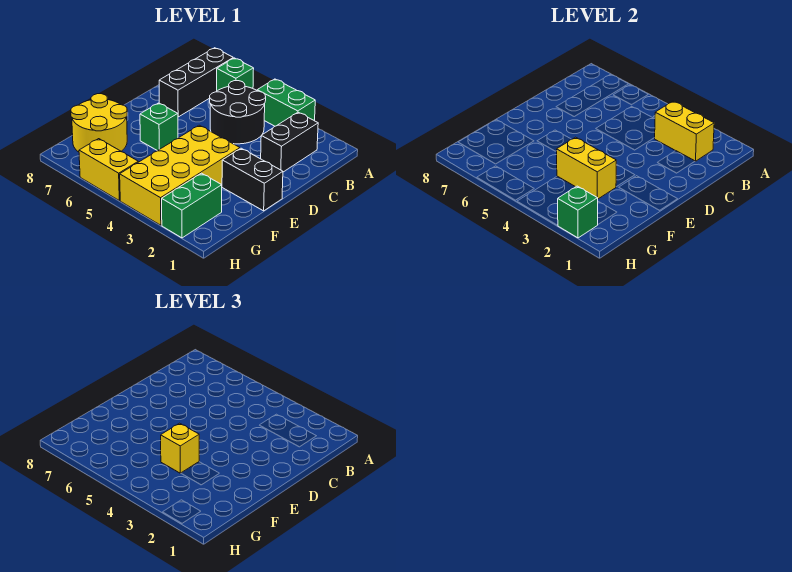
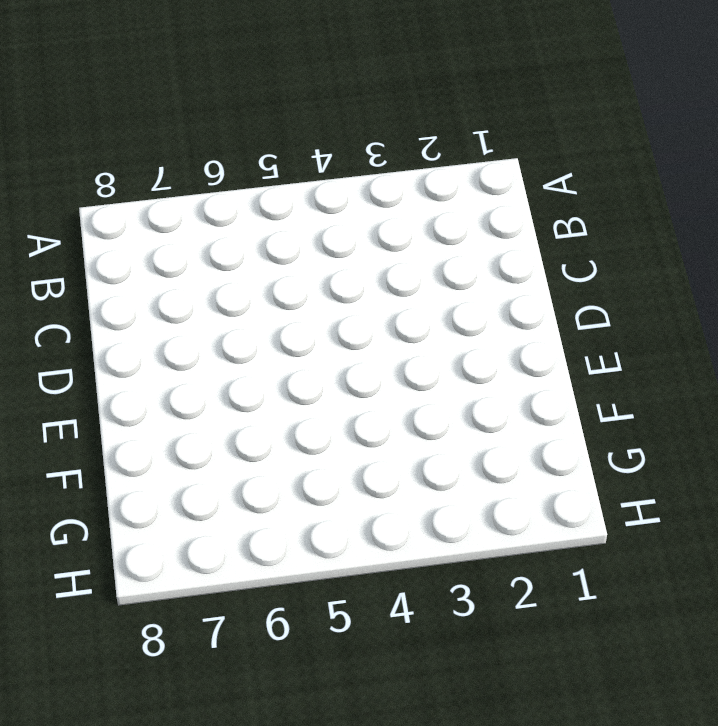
none -> green brick A3:A4 level 1
none -> green brick A6 level 1
none -> black brick A7:C7 level 1

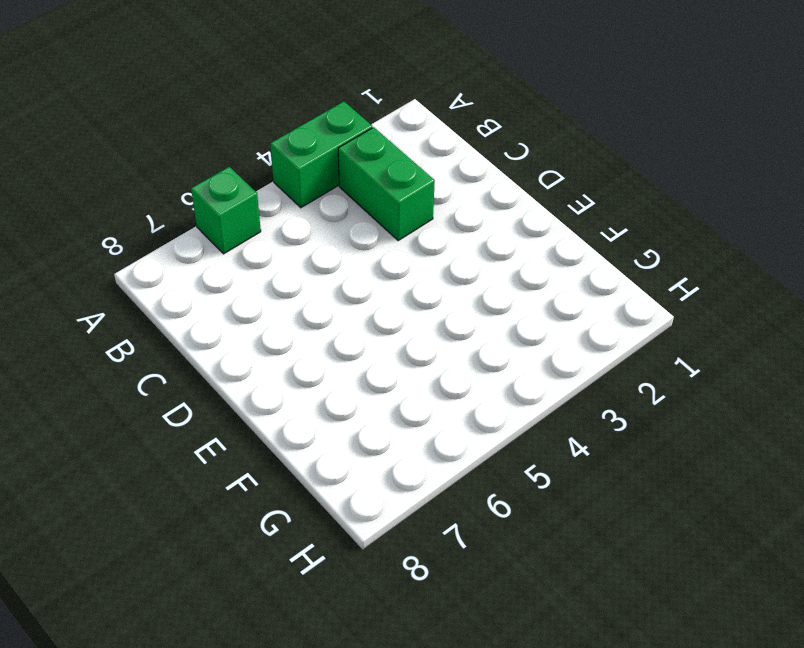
green brick B3:C3 level 1 -> green brick G2:H2 level 1
none -> black brick A7:C7 level 1
none -> black brick B2:C2 level 1
none -> black round brick B4:C5 level 1

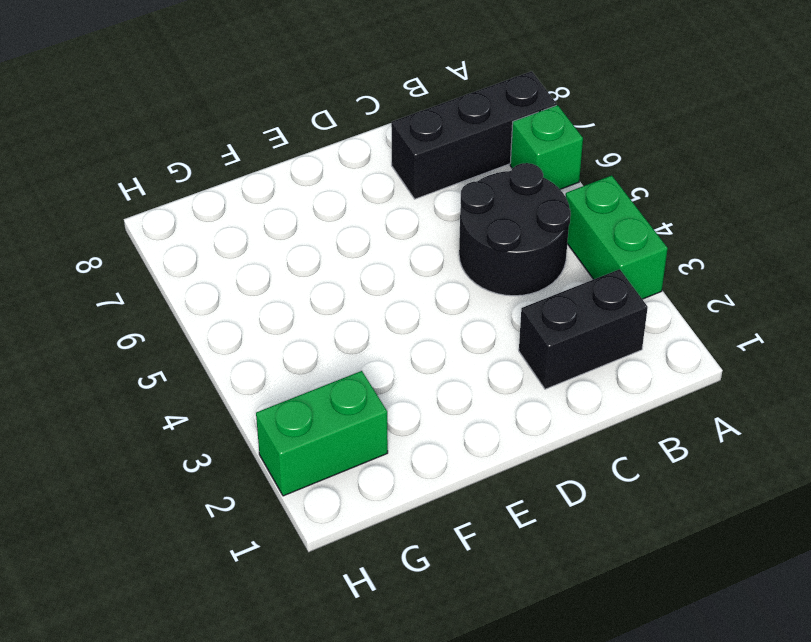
none -> black brick E1:E2 level 1
none -> yellow brick E3:H4 level 1
none -> green brick E6 level 1

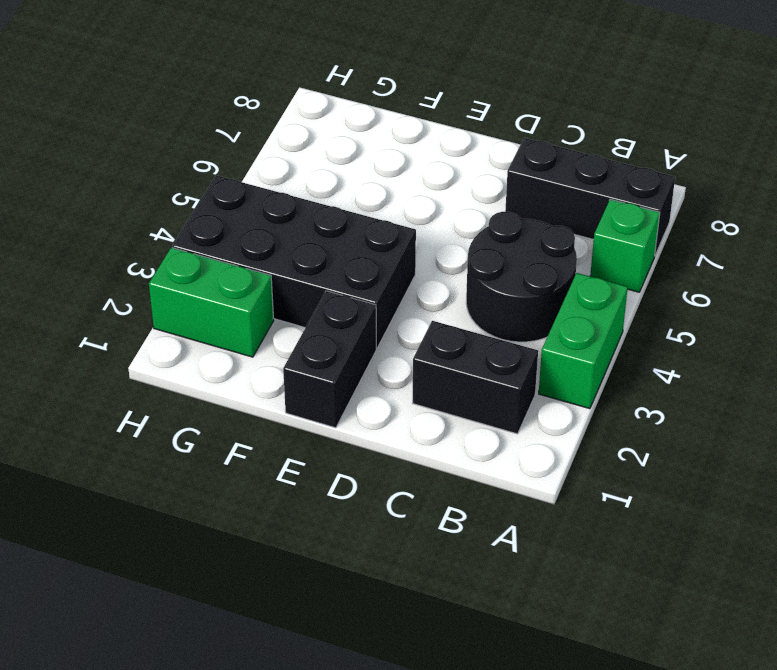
black brick E3:H4 level 1 -> yellow brick E3:H4 level 1
none -> green brick E6 level 1
none -> yellow round brick F7:G8 level 1
none -> yellow brick H5:H6 level 1

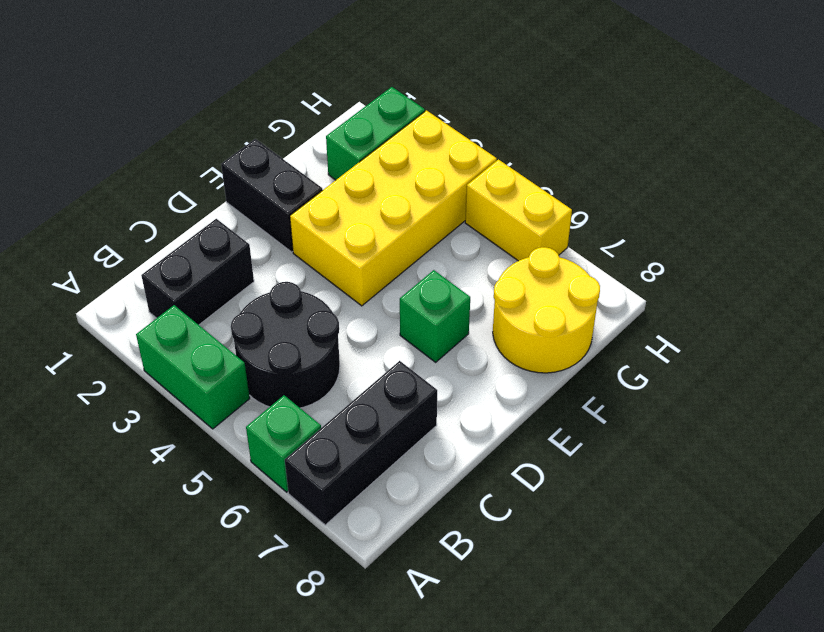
none -> yellow brick B2:B3 level 2
none -> yellow brick F3:F4 level 2
none -> green brick H2 level 2

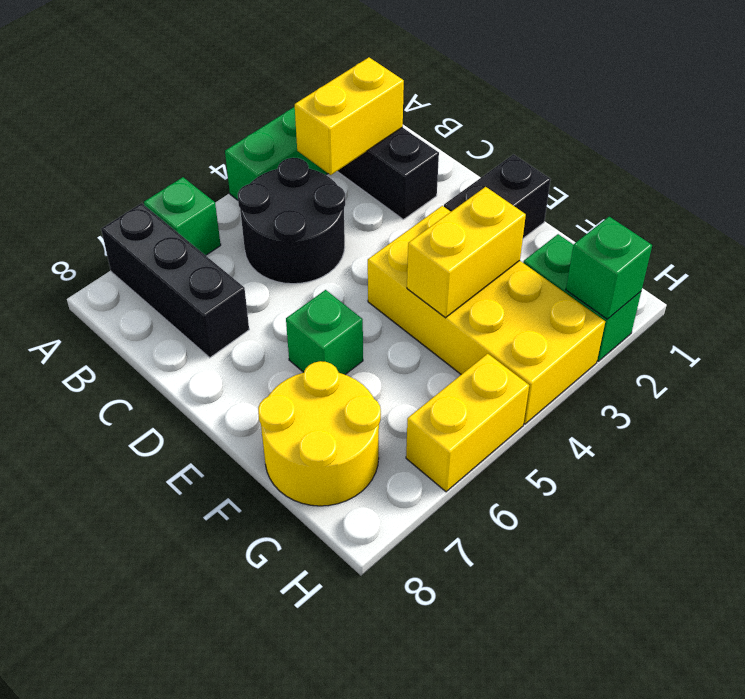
none -> yellow brick F4 level 3

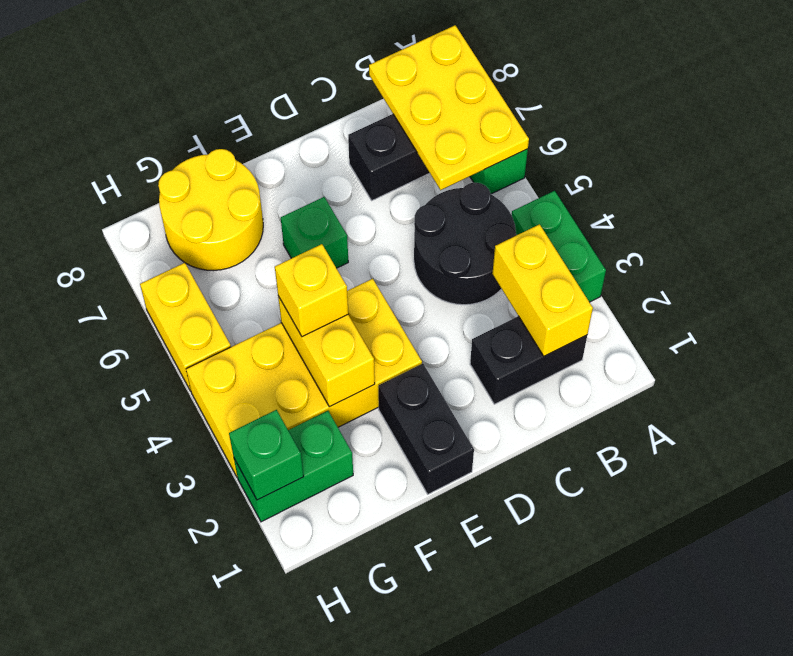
yellow plate A6:B8 level 2 -> none

